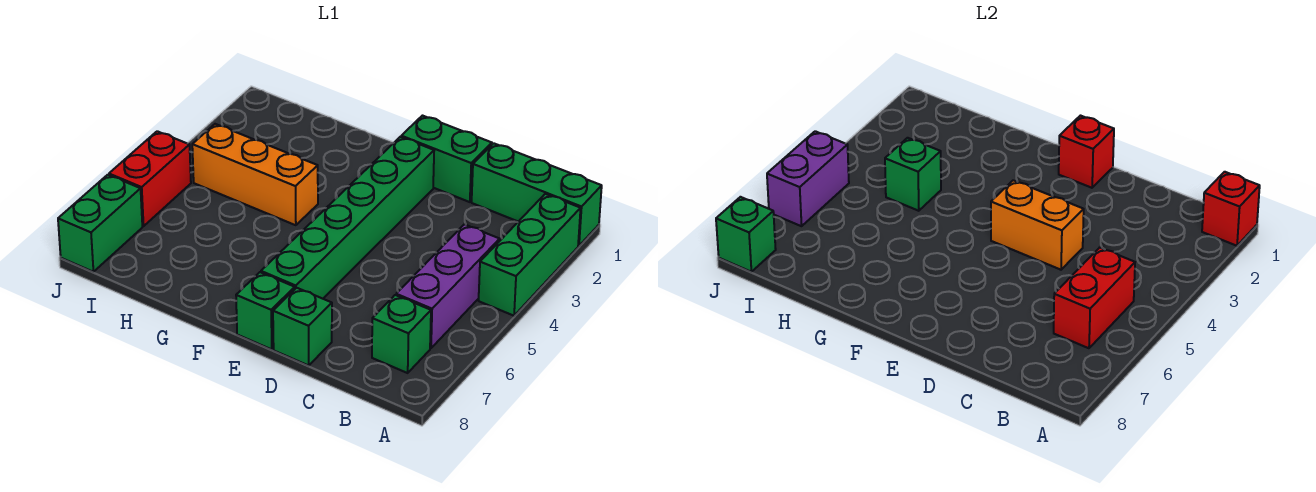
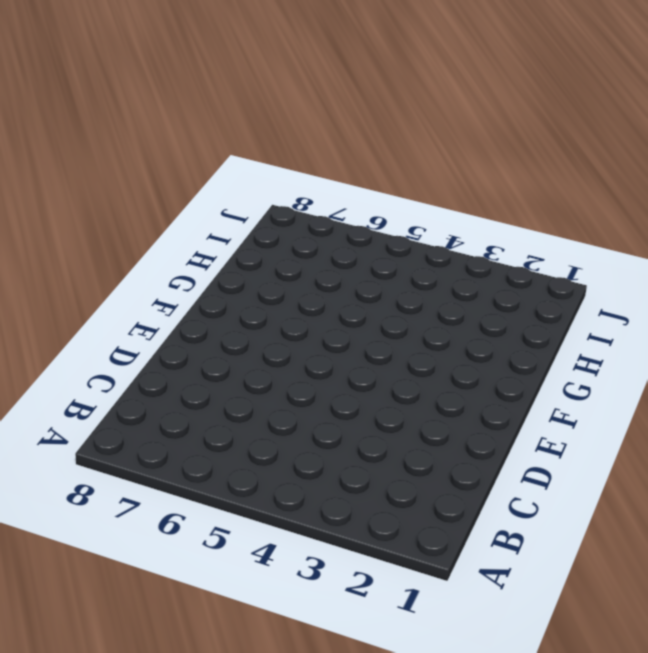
none -> green brick A1:C1 level 1
none -> green brick A2:A4 level 1
none -> purple brick B4:B6 level 1

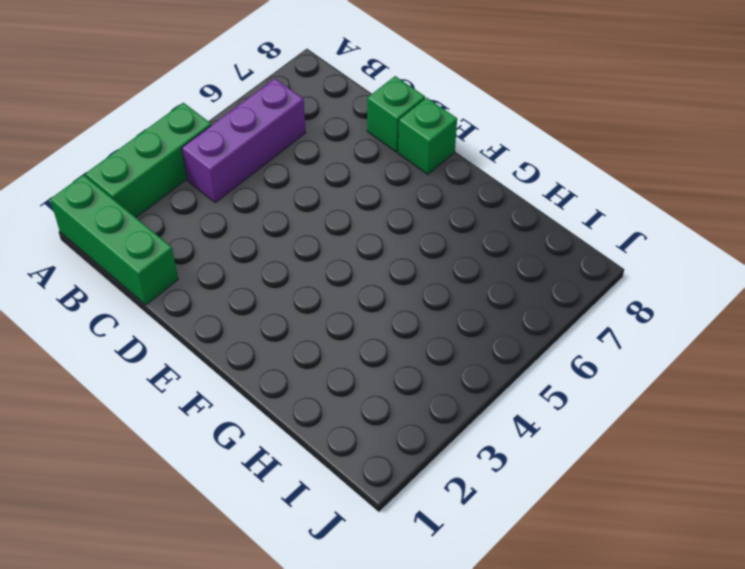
none -> green brick B7 level 1
none -> green brick D1:E1 level 1
none -> green brick E2:E7 level 1

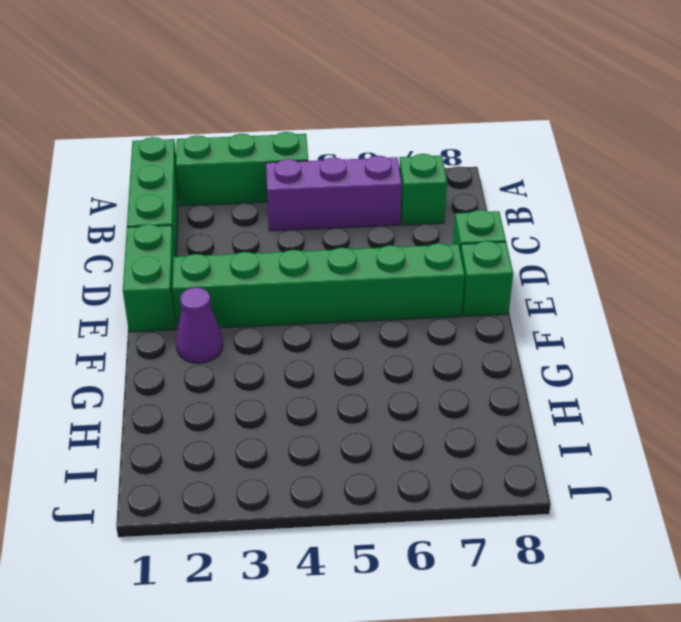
purple cone F2 level 1 -> none
none -> orange brick G4:I4 level 1
none -> red brick J5:J6 level 1
none -> green brick J7:J8 level 1

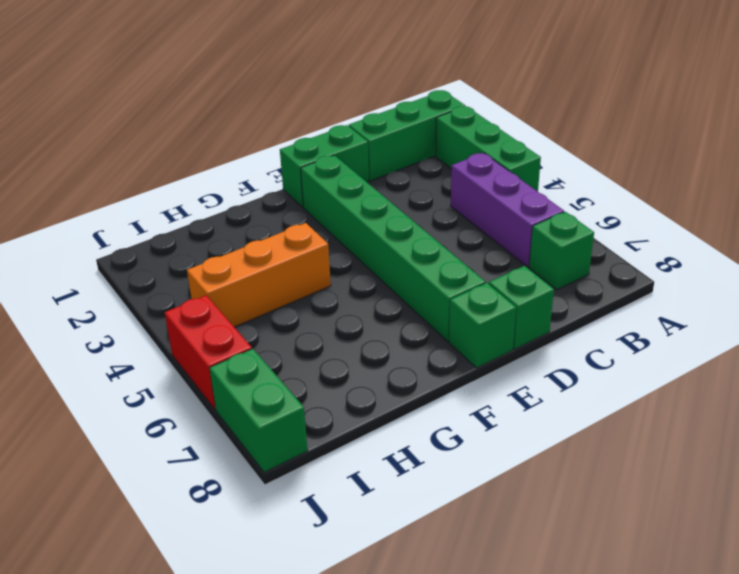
none -> red brick A1 level 2
none -> red brick B5:B6 level 2
none -> orange brick D4:E4 level 2

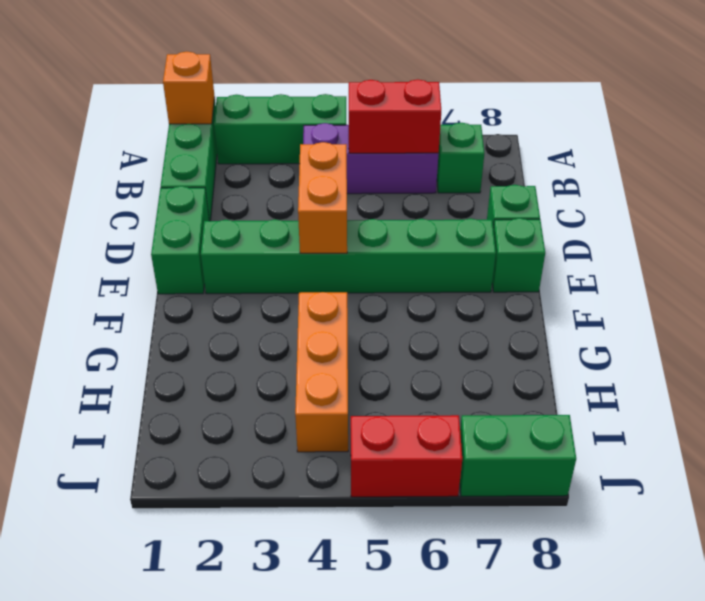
orange brick A1 level 2 -> red brick A1 level 2
none -> red brick E1 level 2
none -> green brick H4 level 2
none -> purple brick J5:J6 level 2

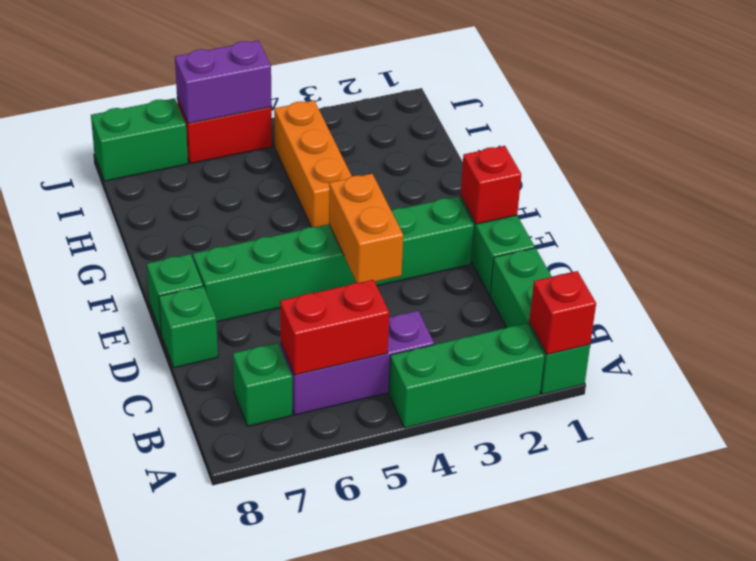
none -> green brick H4 level 2
none -> green brick J8 level 2

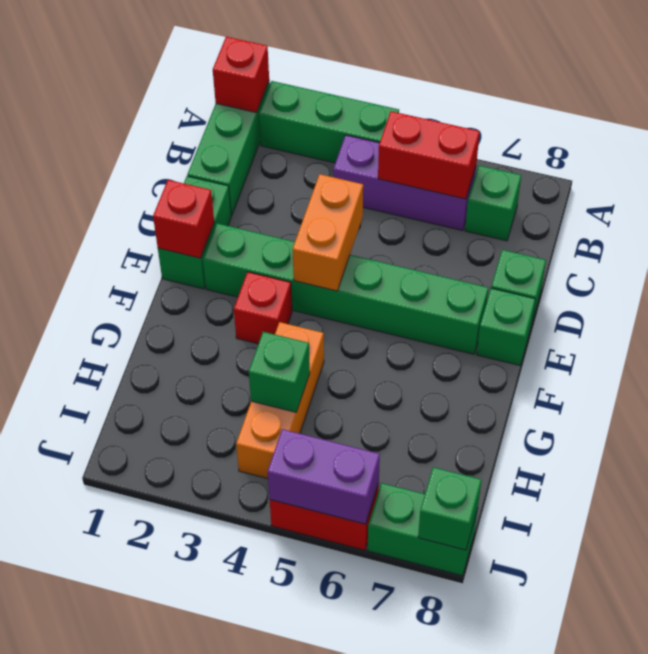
red brick F3 level 1 -> none

